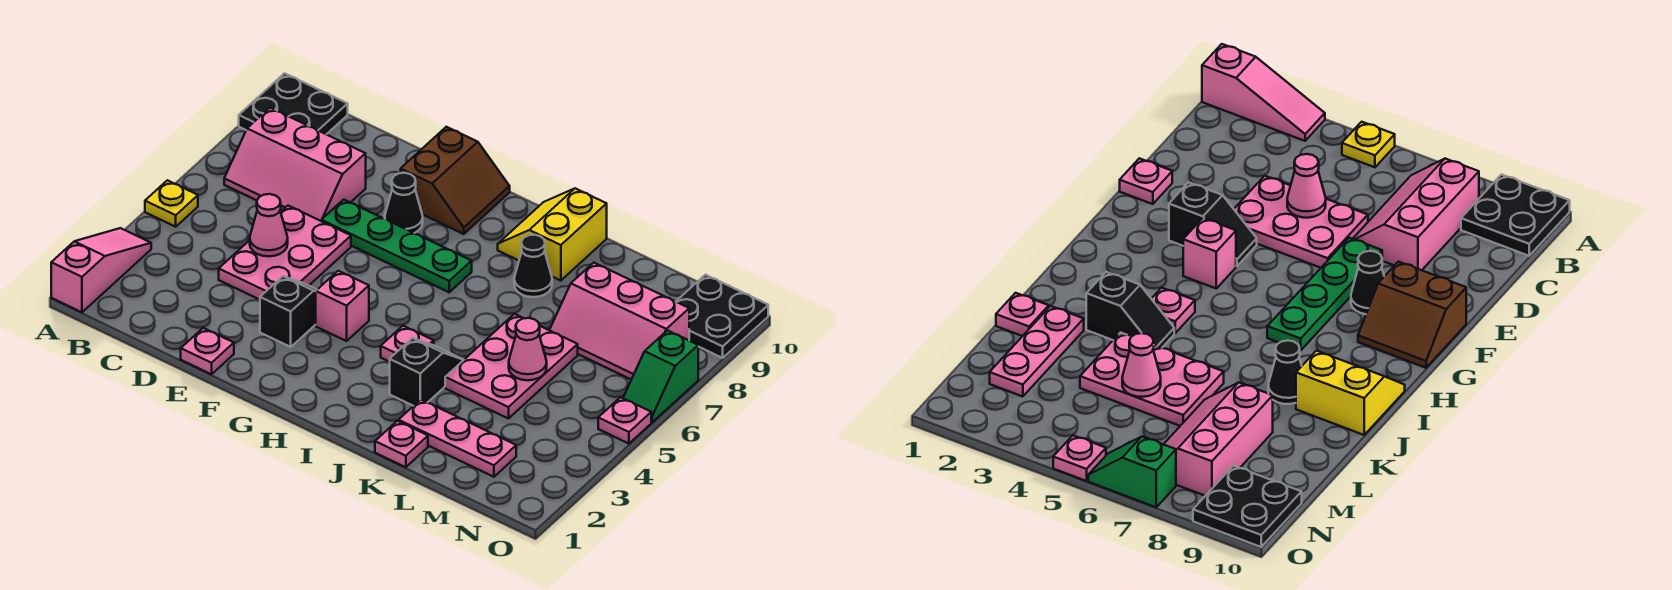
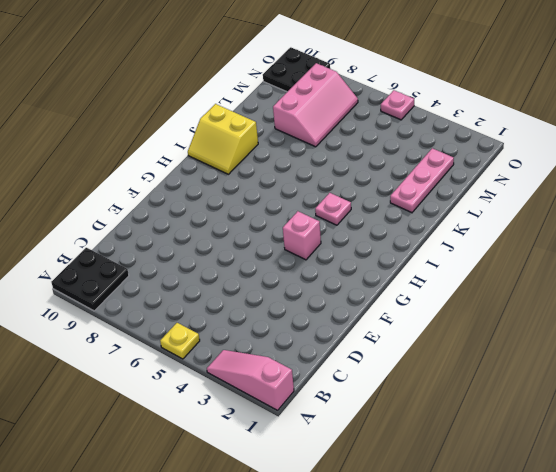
none -> pink slope B7:D8 level 1 top 8
none -> pink plate D4:E6 level 1
none -> pink plate E1 level 1

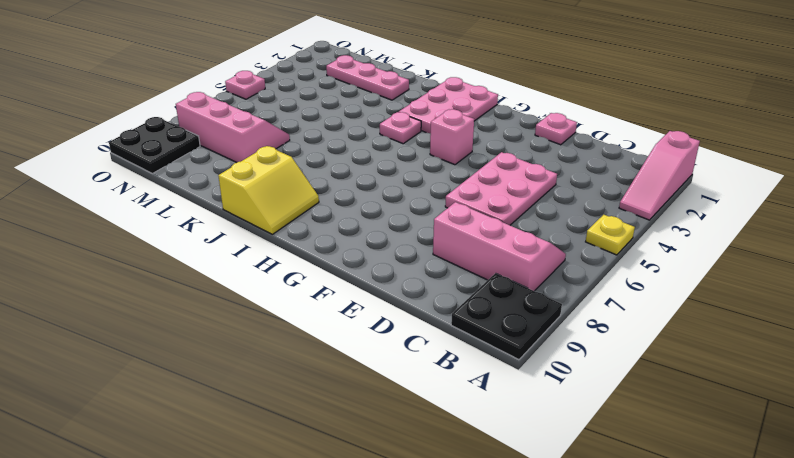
pink plate H1:I3 level 1 -> pink plate K4:L6 level 1
none -> green plate E7:H7 level 1
none -> black slope F3:F4 level 1 top 3
none -> black cone F8 level 1

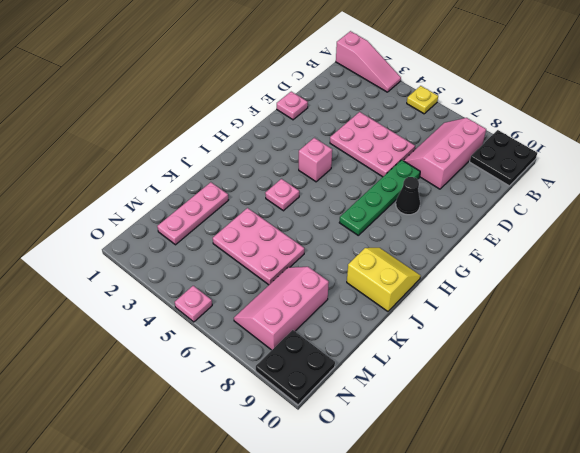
none -> black slope F3:F4 level 1 top 3
none -> brown slope F9:G10 level 1 top F
none -> black slope J3:J4 level 1 top 3

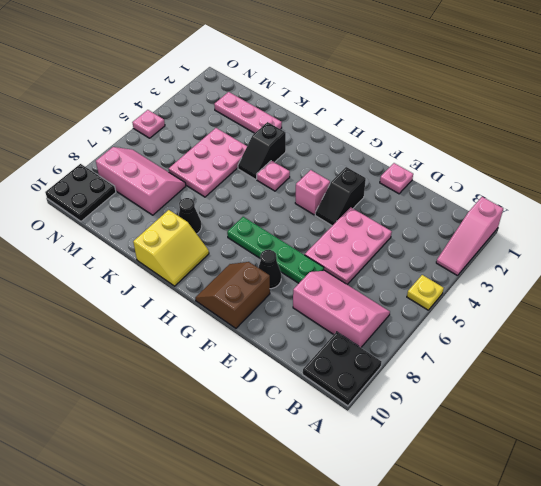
none -> pink plate K1 level 1
none -> green slope O6:O7 level 1 top 7
none -> pink cone D5 level 2

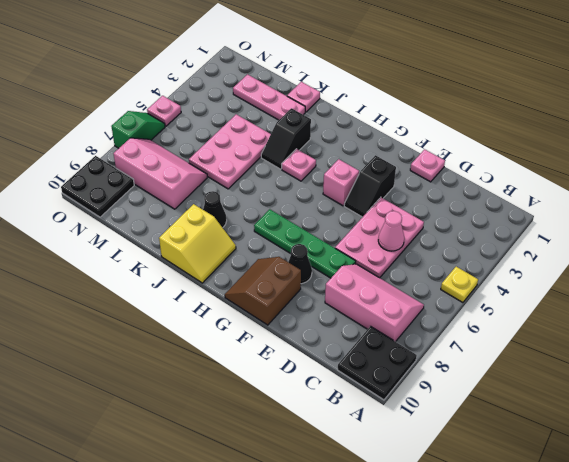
none -> pink slope A1:A3 level 1 top 1
none -> pink cone L5 level 2

